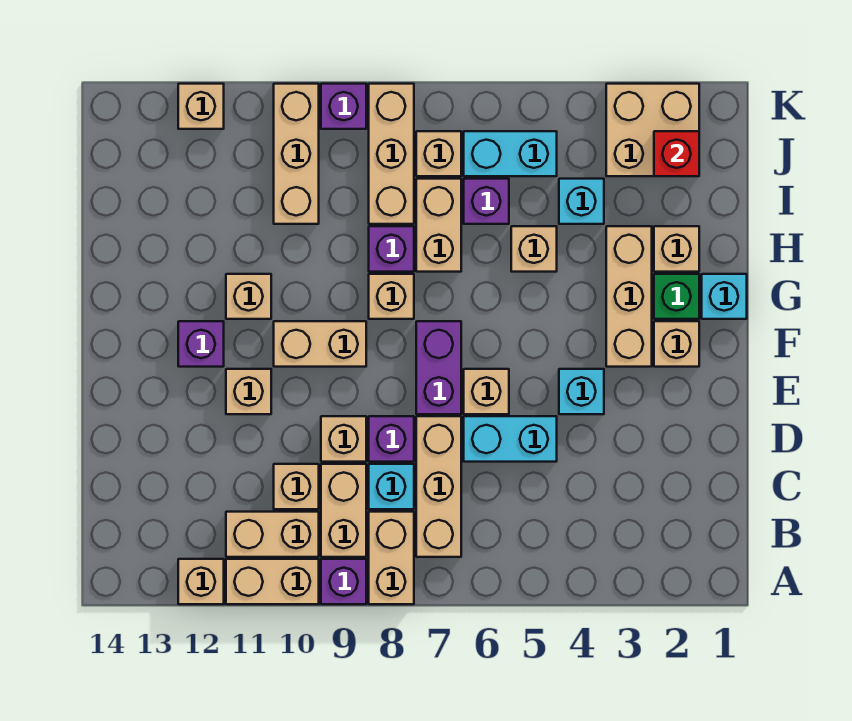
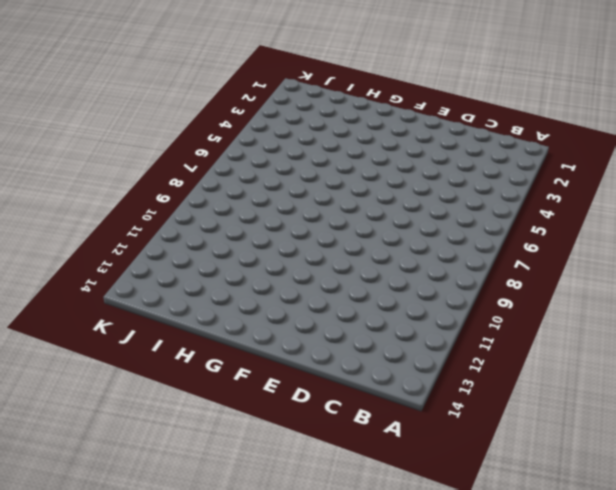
none -> tan brick A8:B8 level 1
none -> purple brick A9 level 1
none -> tan brick A10:A11 level 1
none -> tan brick A12 level 1

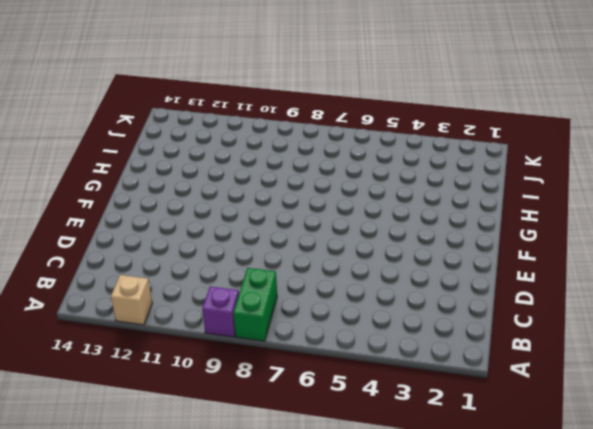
green brick A8:B8 level 1 -> tan brick A8:B8 level 1
none -> tan brick A10:A11 level 1
none -> tan brick B7:D7 level 1
none -> tan brick B9:C9 level 1
none -> tan brick B10:B11 level 1

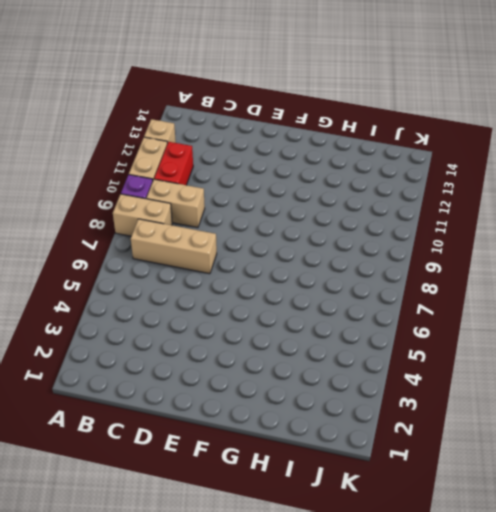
red brick B10:B11 level 1 -> tan brick B10:B11 level 1
none -> cyan brick C8 level 1
none -> tan brick C10 level 1
none -> cyan brick D5:D6 level 1
none -> purple brick D8 level 1

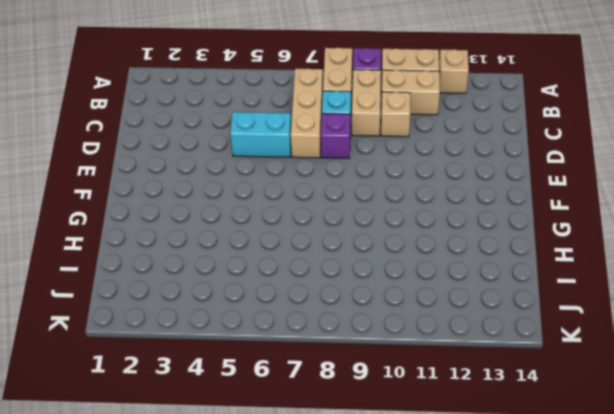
none -> tan brick D9 level 1
none -> cyan brick E4 level 1
none -> tan brick E6 level 1
none -> purple brick E7:F7 level 1

